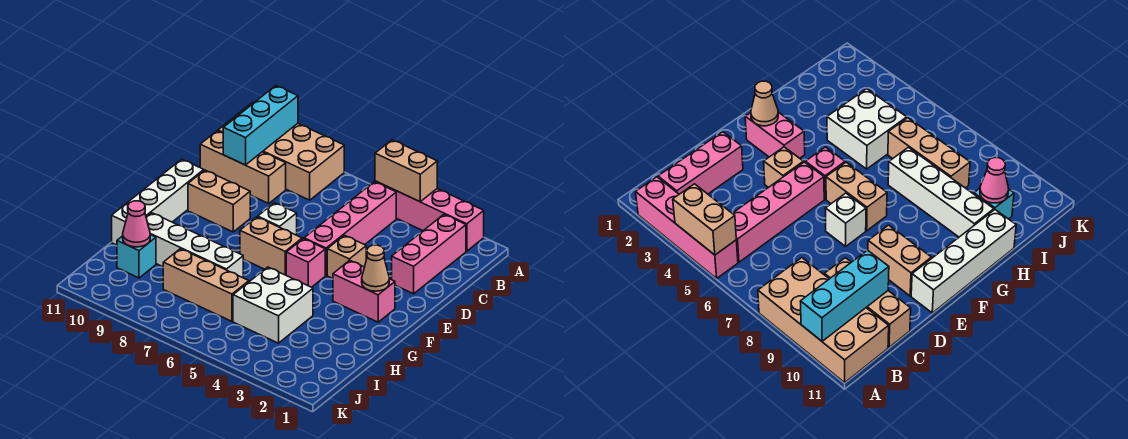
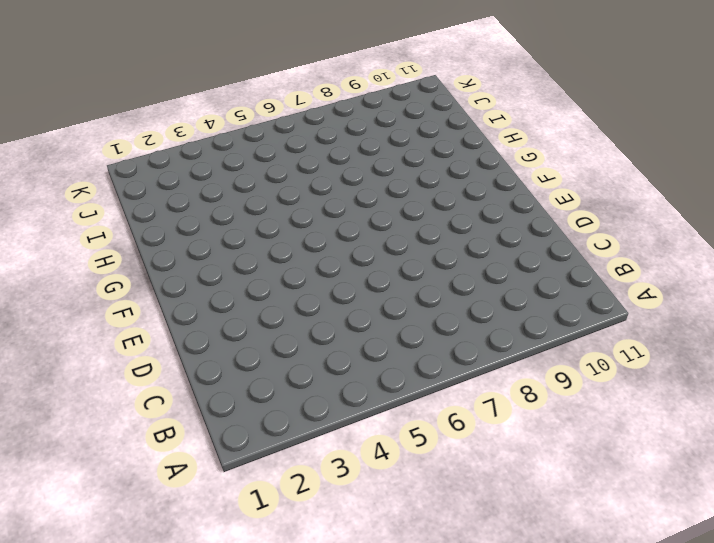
none -> pink brick A2:A5 level 1
none -> tan brick A8:B11 level 1
none -> pink brick B2:D2 level 1

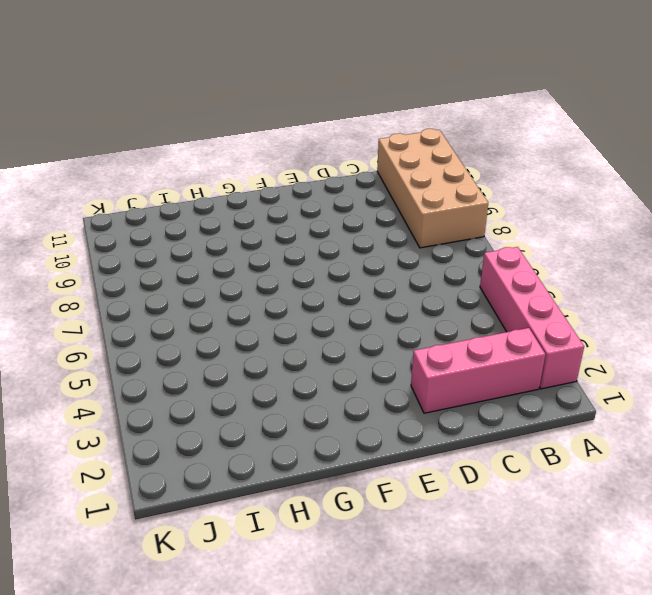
none -> pink brick B5:E5 level 1
none -> tan brick C9:C11 level 1
none -> tan brick E4 level 1

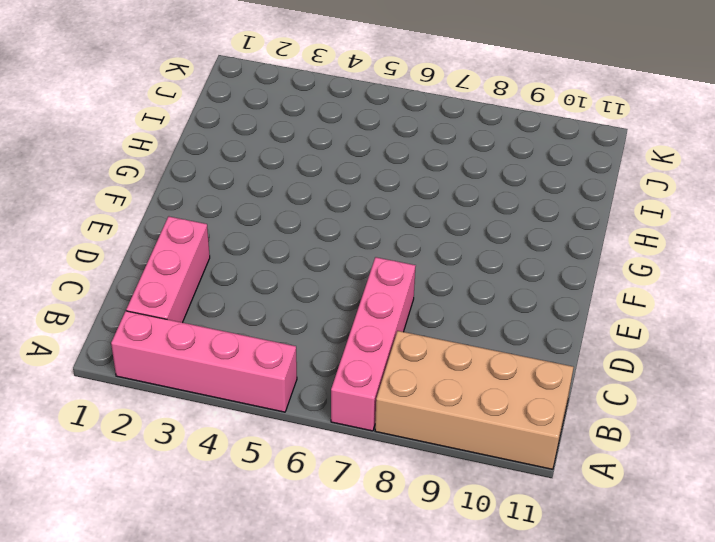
pink brick A7:D7 level 1 -> pink brick B5:E5 level 1
none -> tan brick C9:C11 level 1
none -> tan brick E4 level 1
none -> white brick E7 level 1

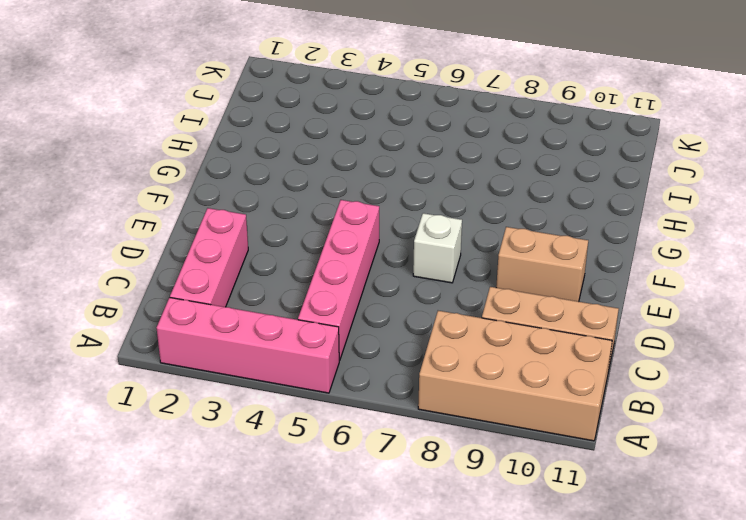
none -> tan brick E4 level 1
none -> white brick E11:H11 level 1
none -> pink brick F2:F3 level 1

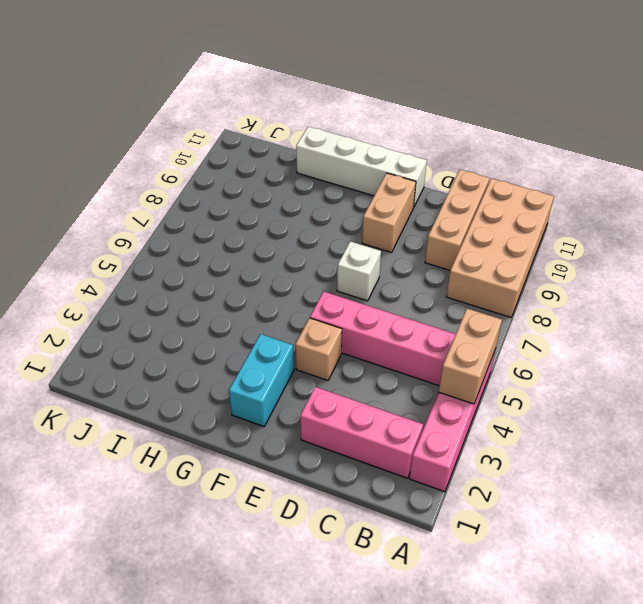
cyan brick F2:F3 level 1 -> pink brick F2:F3 level 1
none -> pink brick F5 level 1
none -> tan brick F6:F7 level 1
none -> white brick H4:I5 level 1

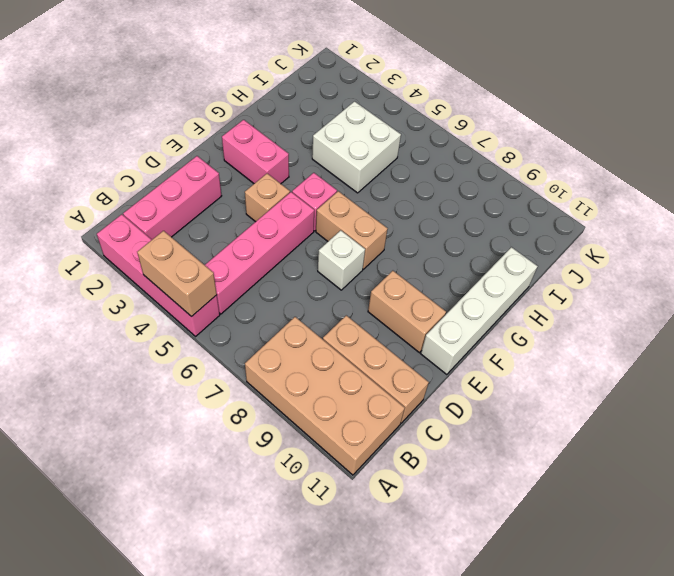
none -> white brick H7:H10 level 1
none -> tan brick I6:I8 level 1
none -> cyan brick I10 level 1

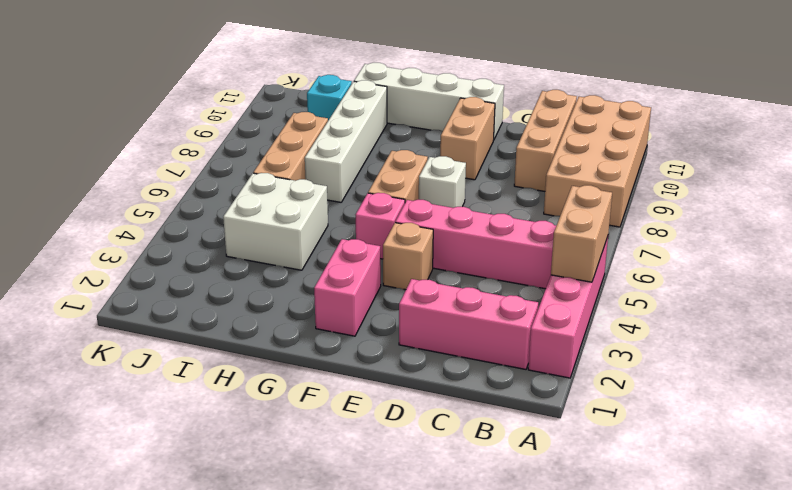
none -> cyan brick A10:C10 level 2
none -> tan cone F2 level 2
none -> pink cone I10 level 2

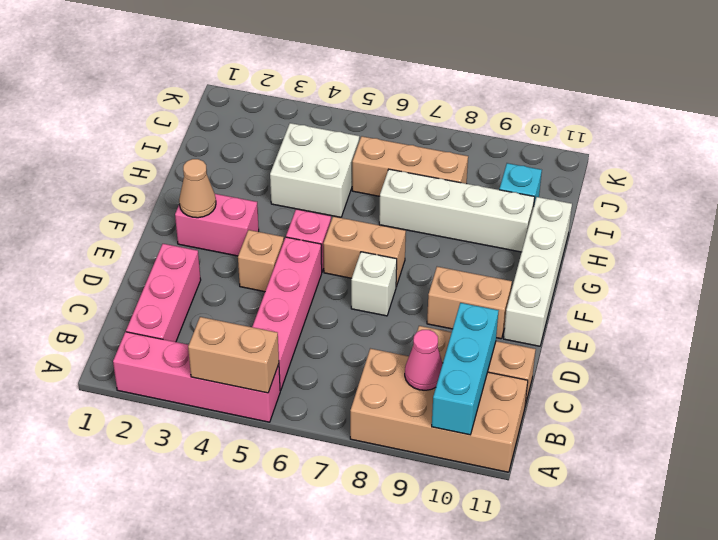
pink cone B9 level 2 -> pink cone I10 level 2

